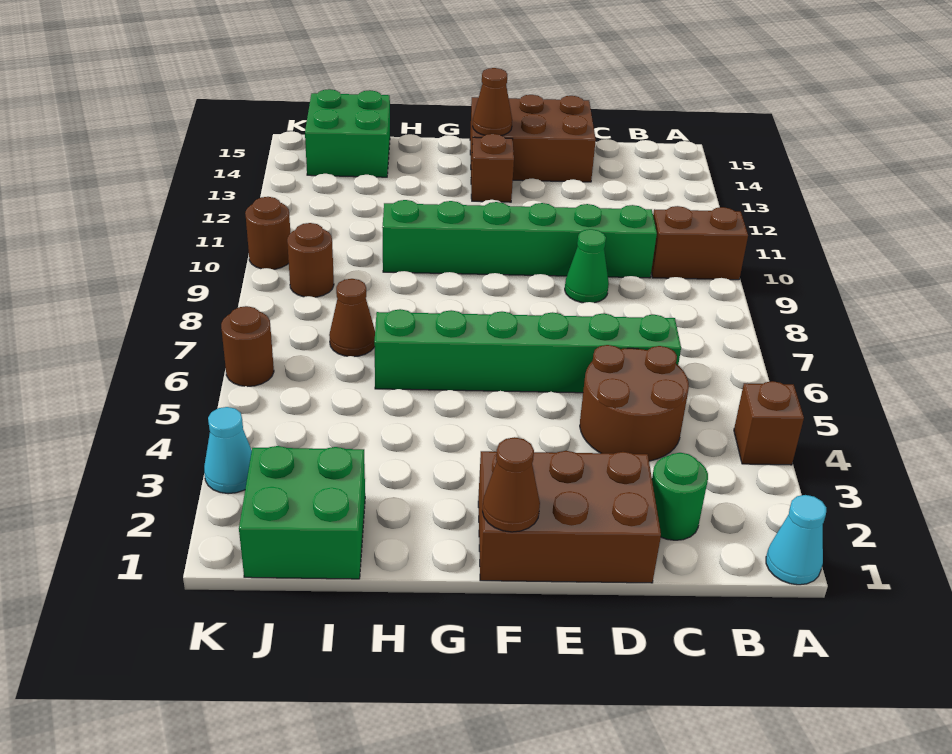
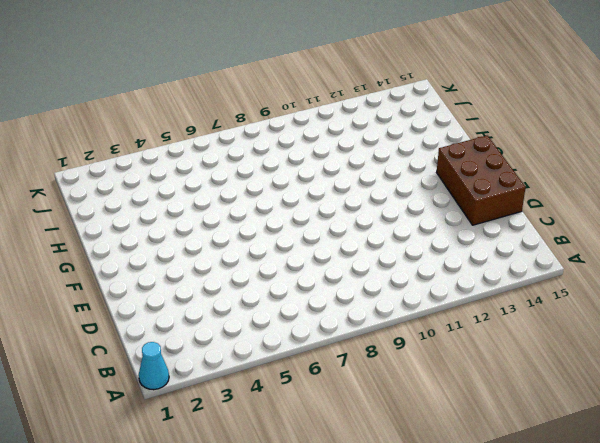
none -> brown brick A4 level 1
none -> brown brick A10:B10 level 1
none -> green round brick C2 level 1

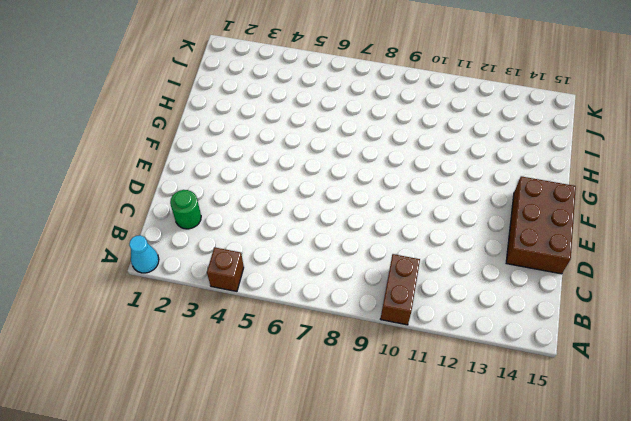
none -> brown round brick C4:D5 level 1
none -> green brick C6:H6 level 1
none -> green brick C10:H10 level 1

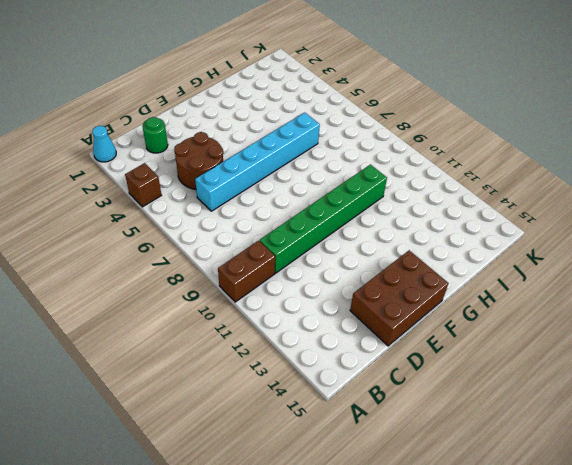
cyan brick C6:H6 level 1 -> green brick C6:H6 level 1
none -> brown brick D1:F2 level 1
none -> green cone D9 level 1
none -> brown brick F13 level 1

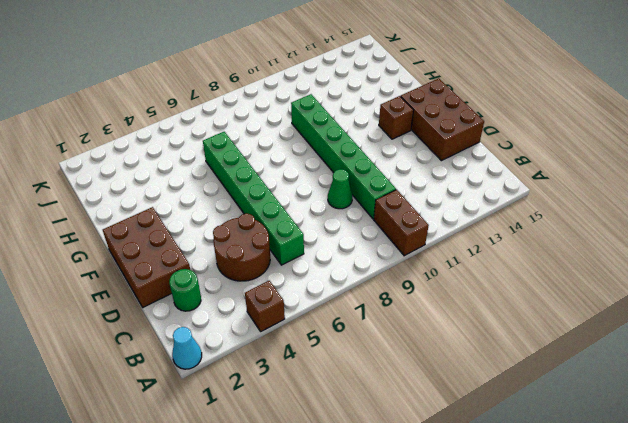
none -> green brick I1:J2 level 1
none -> brown cone I7 level 1
none -> green brick I14:J15 level 1

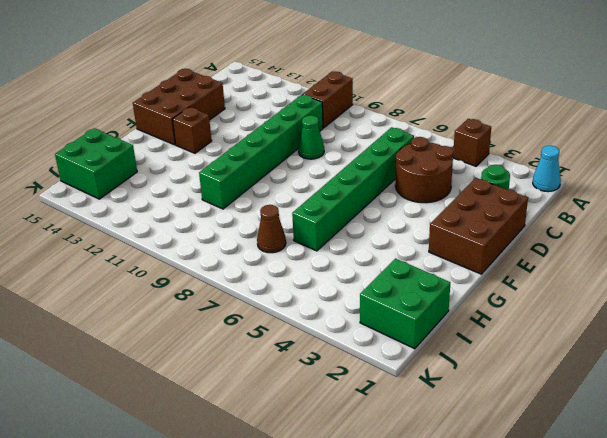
none -> brown round brick J9 level 1
none -> cyan cone K3 level 1
none -> brown round brick K6 level 1

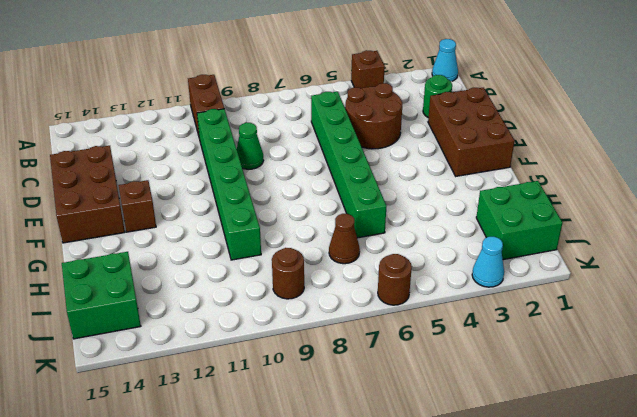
none -> brown round brick K10 level 1
none -> brown cone F1 level 2
none -> brown cone F14 level 2

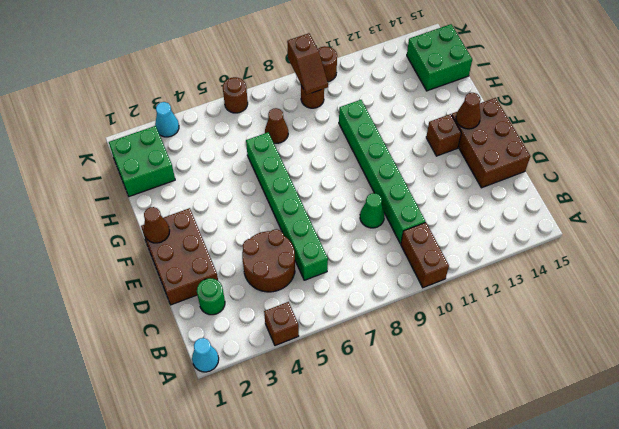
brown slope J9:K9 level 2 top K -> none

